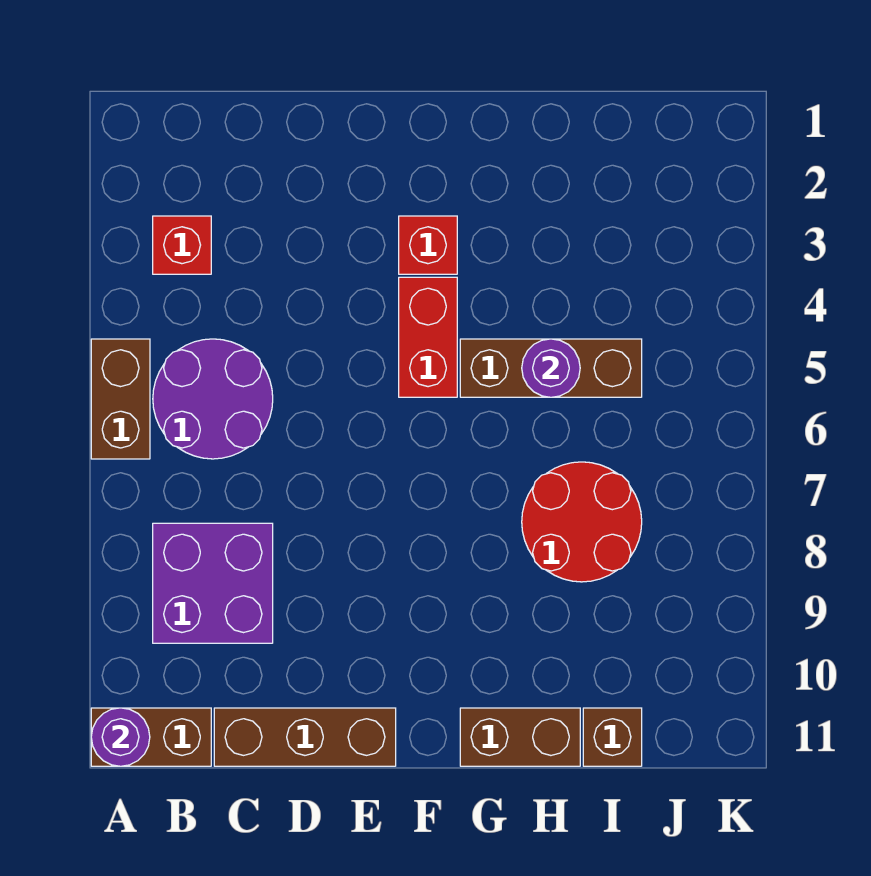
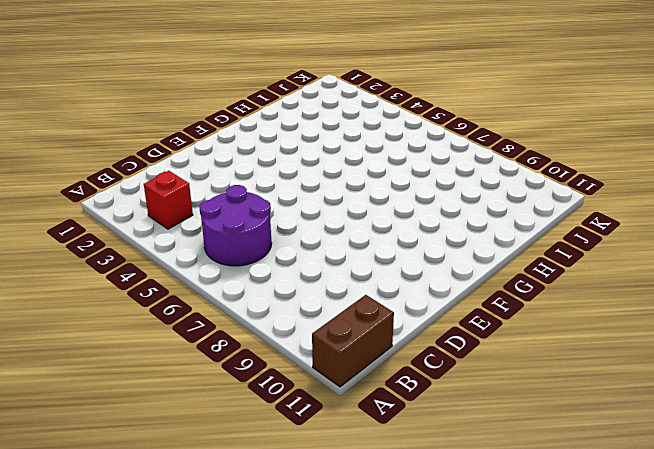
none -> brown brick A5:A6 level 1
none -> purple brick B8:C9 level 1
none -> brown brick C11:E11 level 1

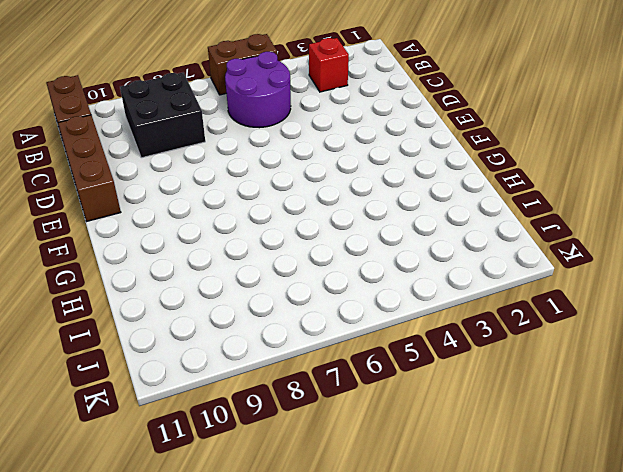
black brick B8:C9 level 1 -> purple brick B8:C9 level 1
none -> red brick F3 level 1
none -> red brick F4:F5 level 1
none -> brown brick G5:I5 level 1

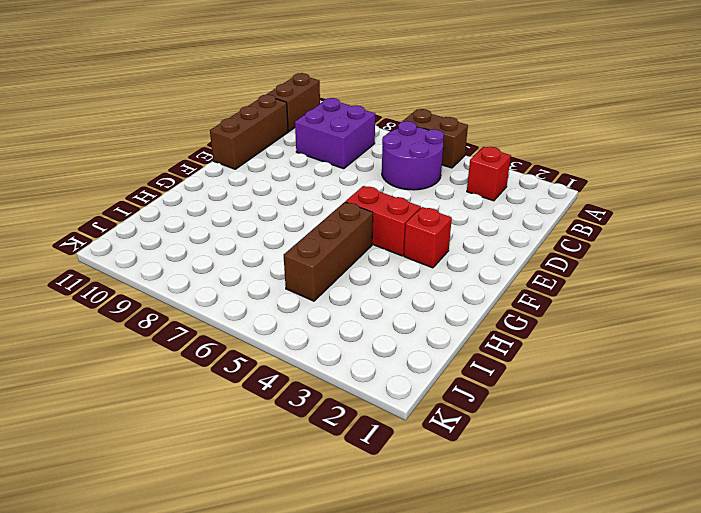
none -> brown brick G11:H11 level 1
none -> red round brick H7:I8 level 1
none -> brown brick I11 level 1

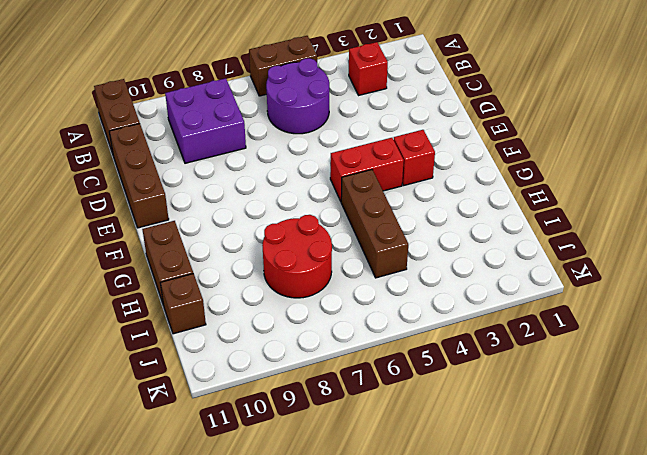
none -> purple round brick A11 level 2
none -> purple round brick H5 level 2

